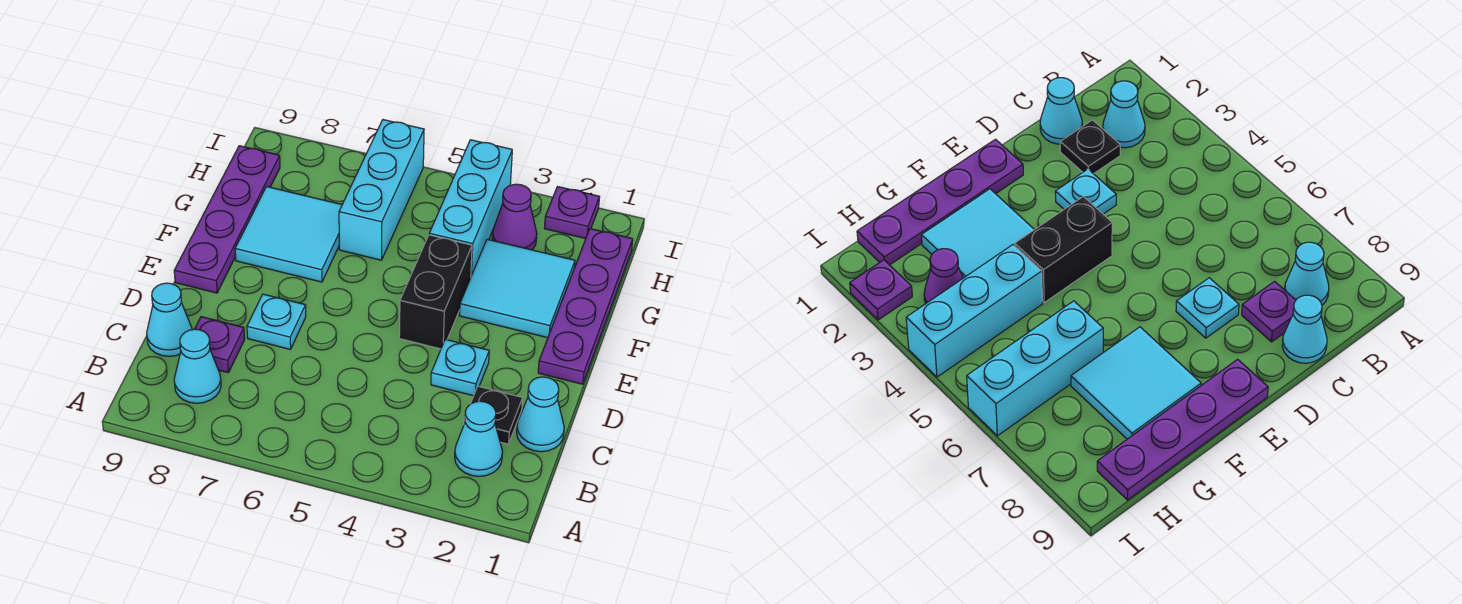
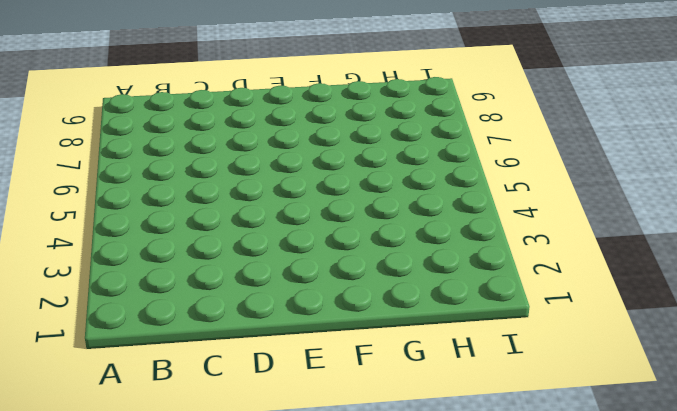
none -> cyan cone B2 level 1
none -> cyan cone B8 level 1
none -> cyan cone C1 level 1

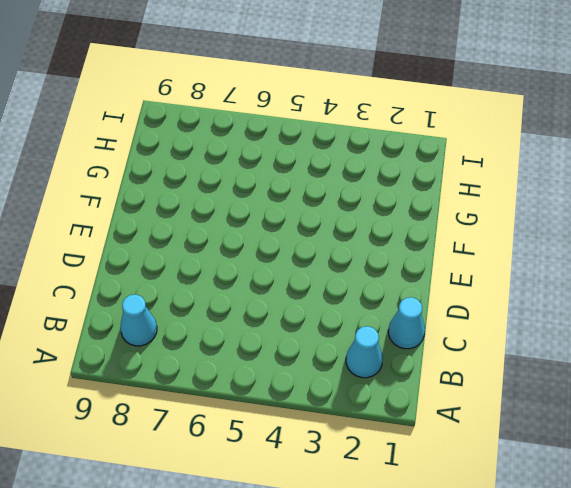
none -> black plate C2 level 1
none -> purple plate C8 level 1
none -> cyan cone C9 level 1

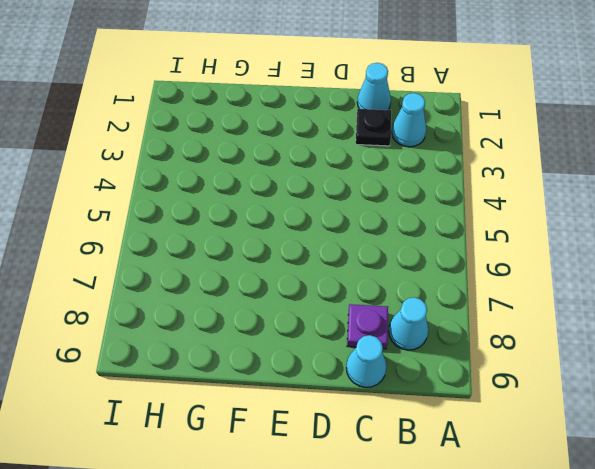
none -> cyan plate D3 level 1
none -> cyan plate D7 level 1
none -> purple plate E1:H1 level 1

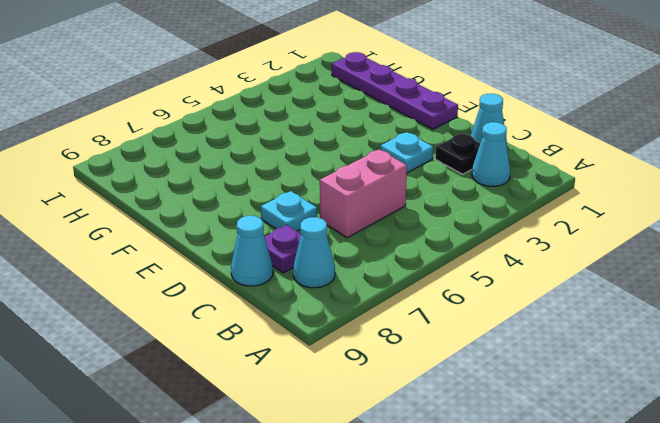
pink brick C5:C6 level 1 -> none
none -> black brick E4:F4 level 1
none -> purple plate E9:H9 level 1
none -> cyan tile F2:G3 level 1

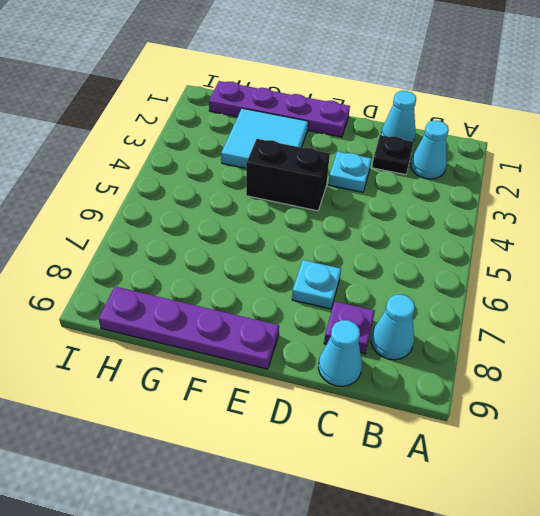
none -> cyan tile F7:G8 level 1
none -> cyan brick G4:I4 level 1
none -> cyan brick G6:I6 level 1

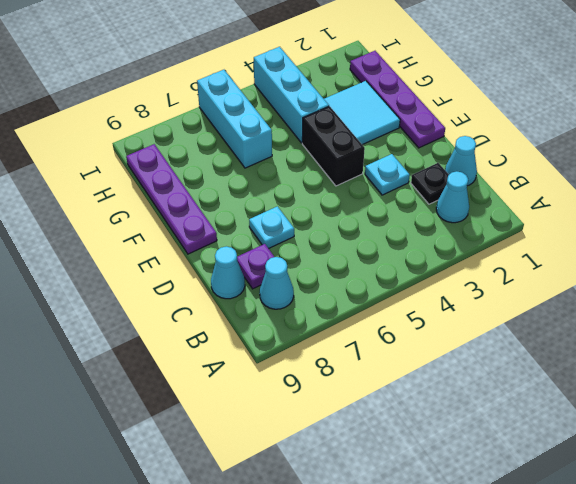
none -> cyan tile F7:G8 level 1
none -> purple cone H3 level 1
none -> purple plate I2 level 1

